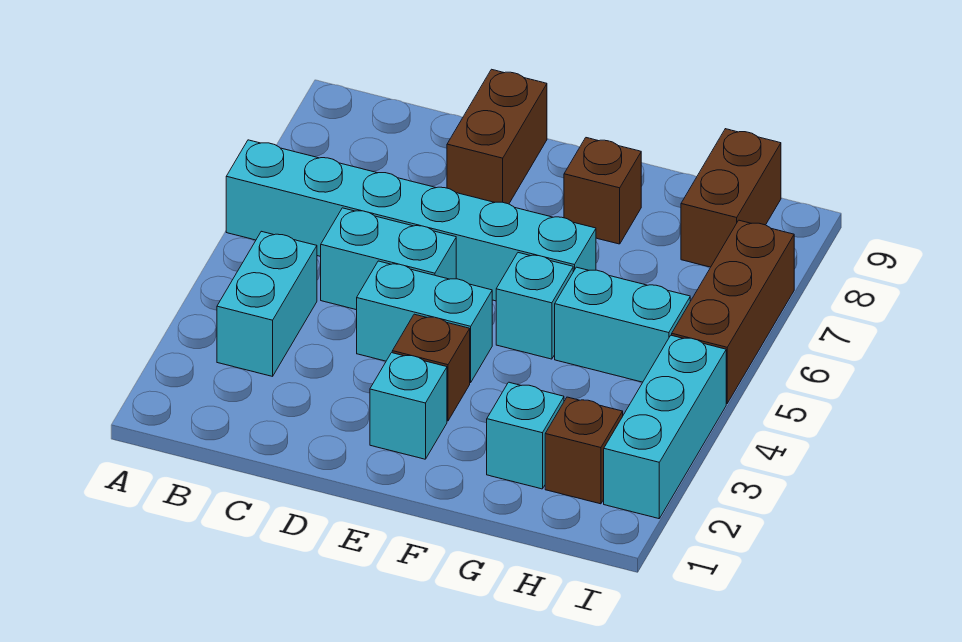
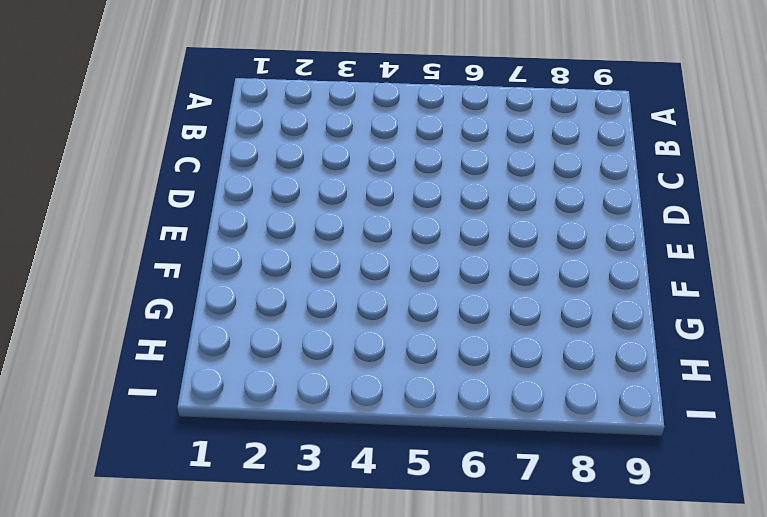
none -> cyan brick A6:F6 level 1
none -> cyan brick B3:B4 level 1
none -> cyan brick C5:D5 level 1

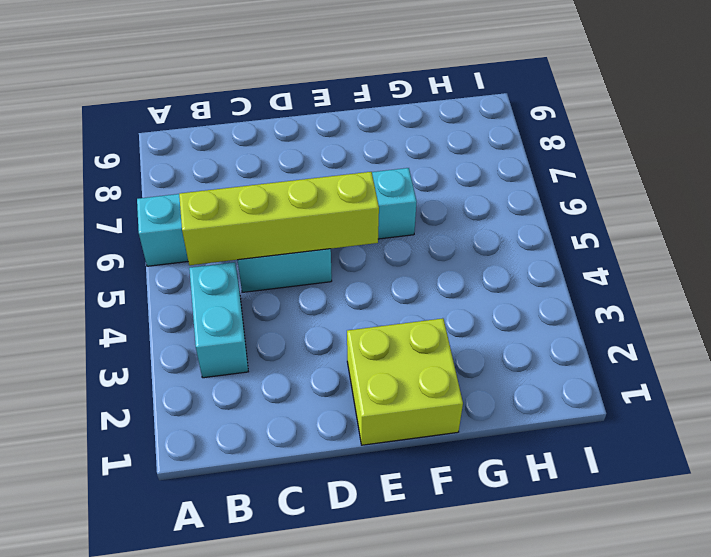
lime brick B5:E5 level 2 -> none
lime brick E1:F2 level 1 -> cyan brick E2 level 1
none -> cyan brick D4:E4 level 1
none -> brown brick D8:D9 level 1
none -> brown brick E3 level 1

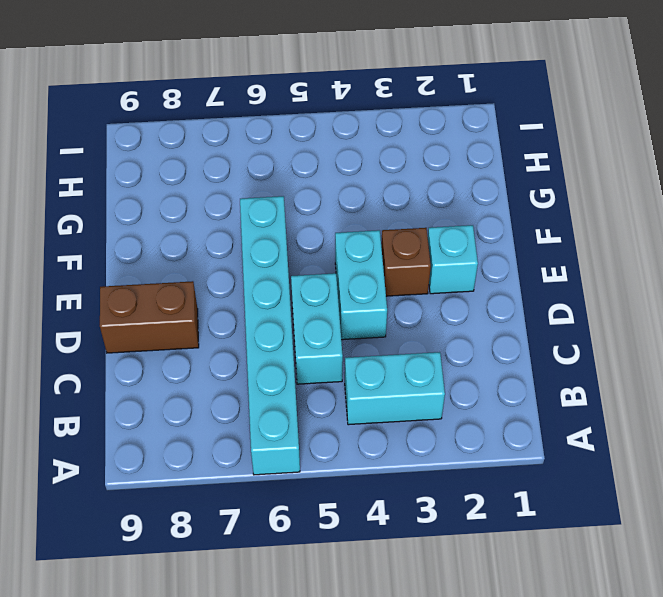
none -> cyan brick F5 level 1
none -> brown brick F8 level 1
none -> cyan brick G2 level 1

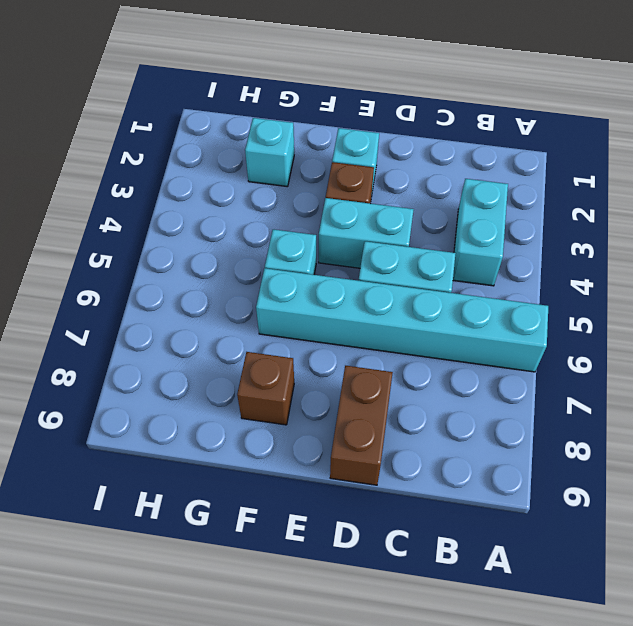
none -> cyan brick G5:H5 level 1
none -> brown brick H2 level 1
none -> brown brick H8:H9 level 1

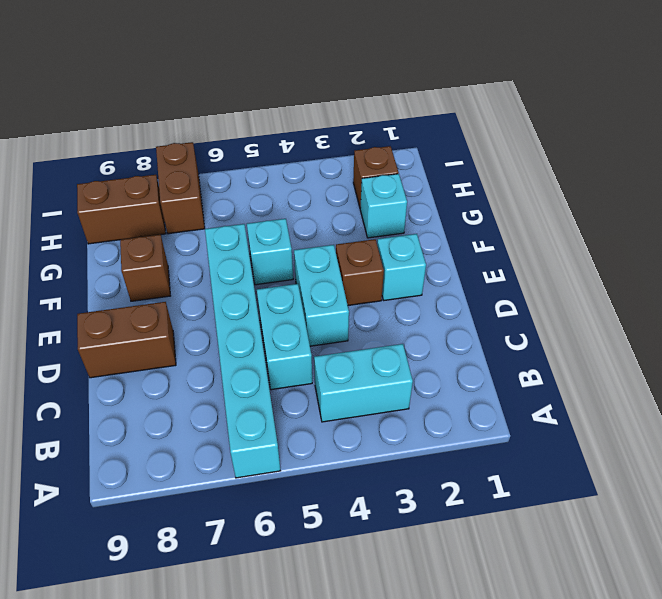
brown brick H7:I7 level 1 -> brown brick I5:I7 level 1
none -> cyan brick G5:H5 level 1
none -> cyan brick I2:I4 level 1

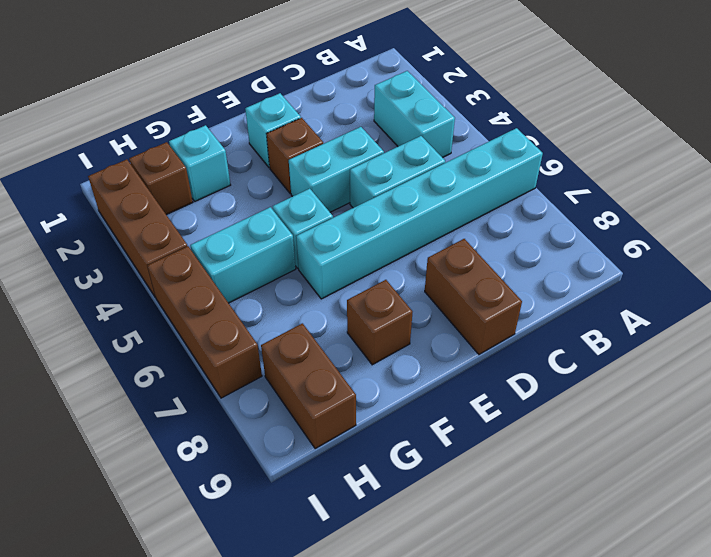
brown brick I2:I4 level 1 -> cyan brick I2:I4 level 1

